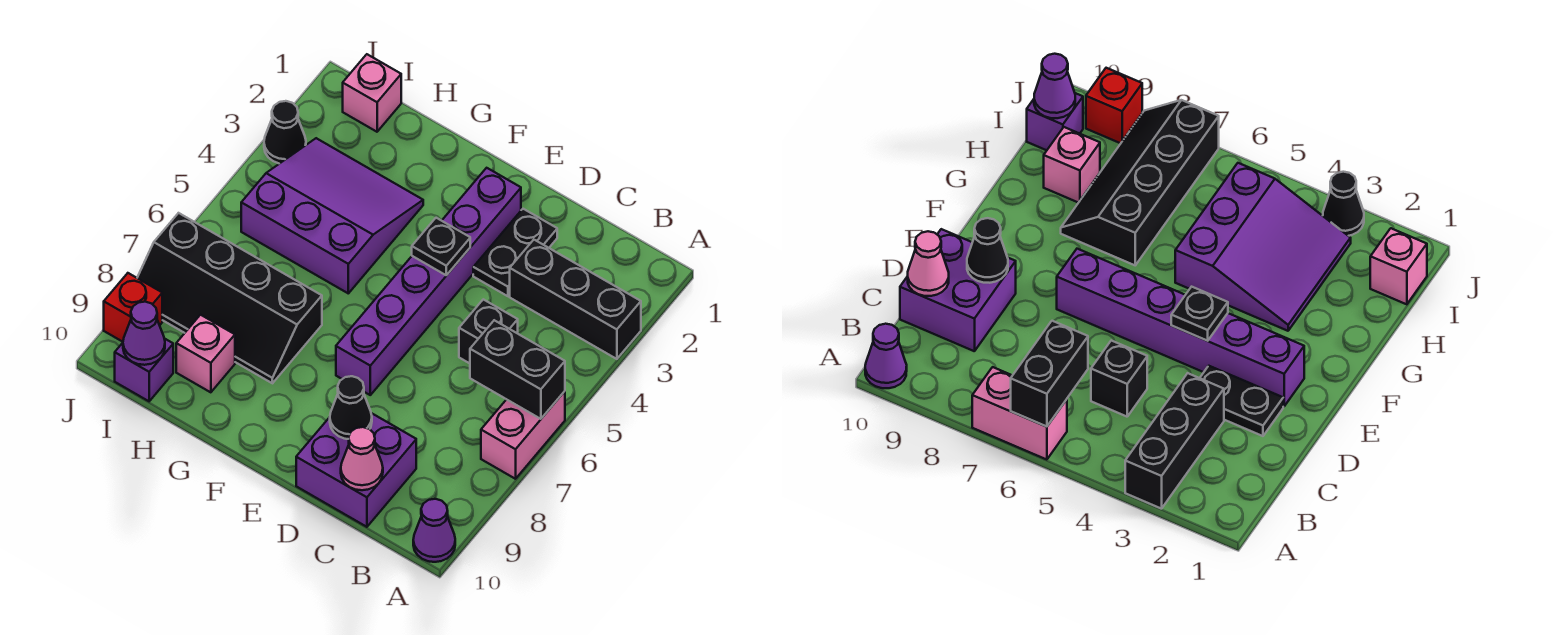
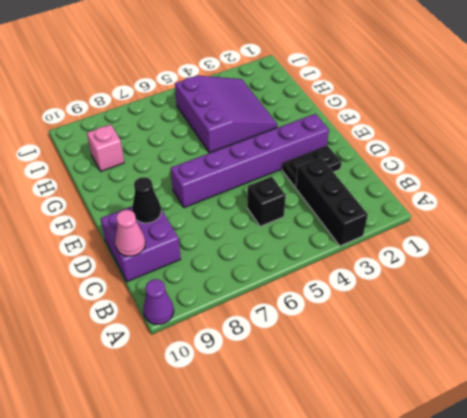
none -> pink brick A6:A7 level 1
none -> black slope G7:J8 level 1 top 7
none -> pink brick I1 level 1

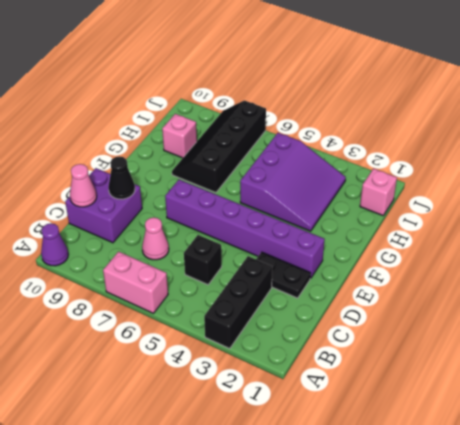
pink cone C7 level 1 -> none
none -> purple brick I10 level 1
none -> black cone J3 level 1
none -> red brick J9 level 1

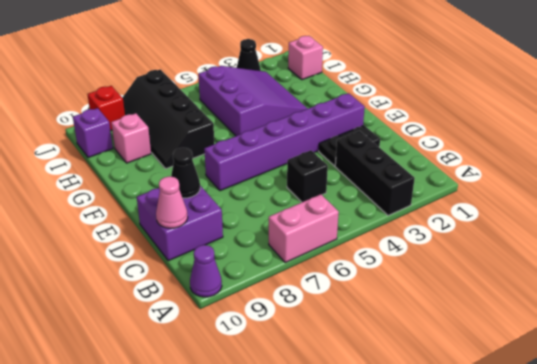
none -> black brick A6:B6 level 2
none -> black plate E4 level 2
none -> purple cone I10 level 2

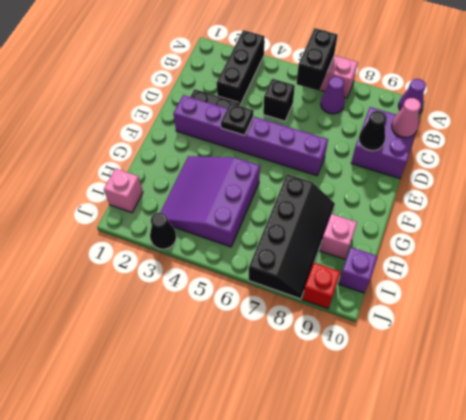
purple cone B7 level 1 -> purple cone I10 level 2

